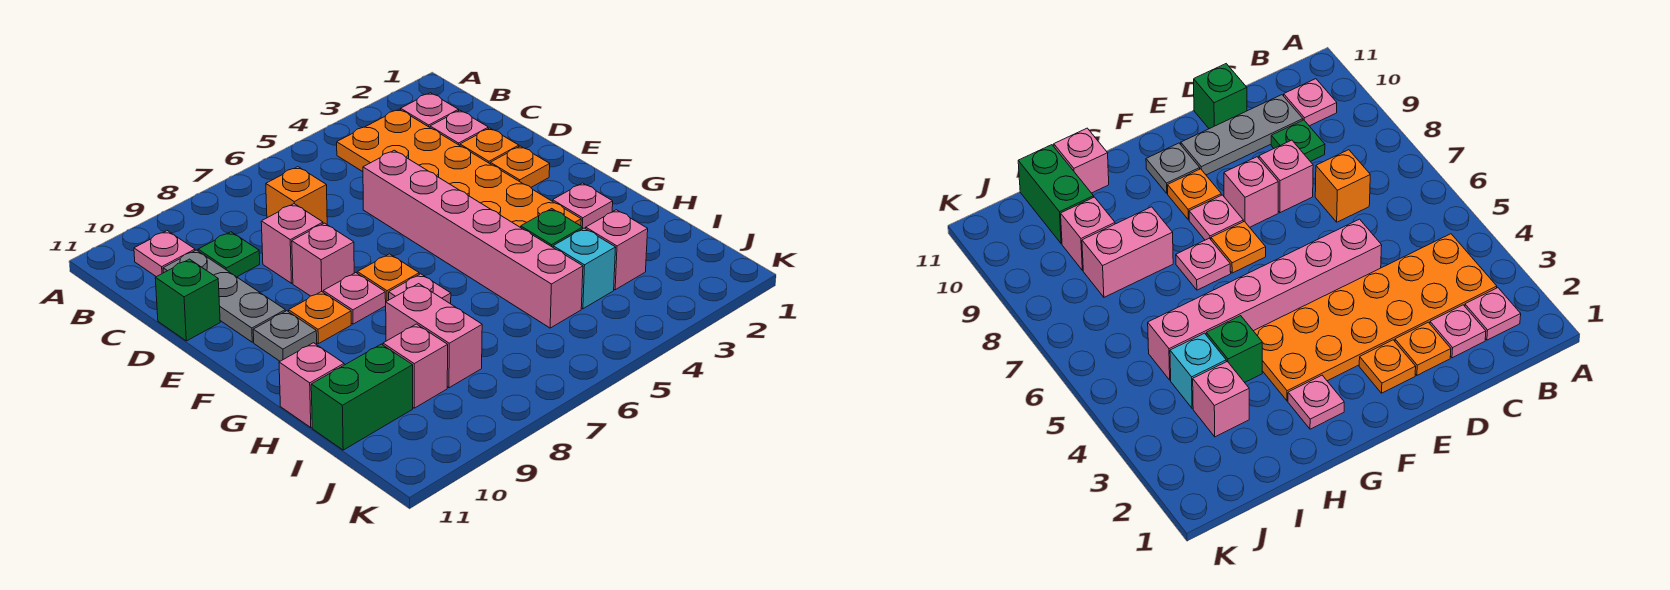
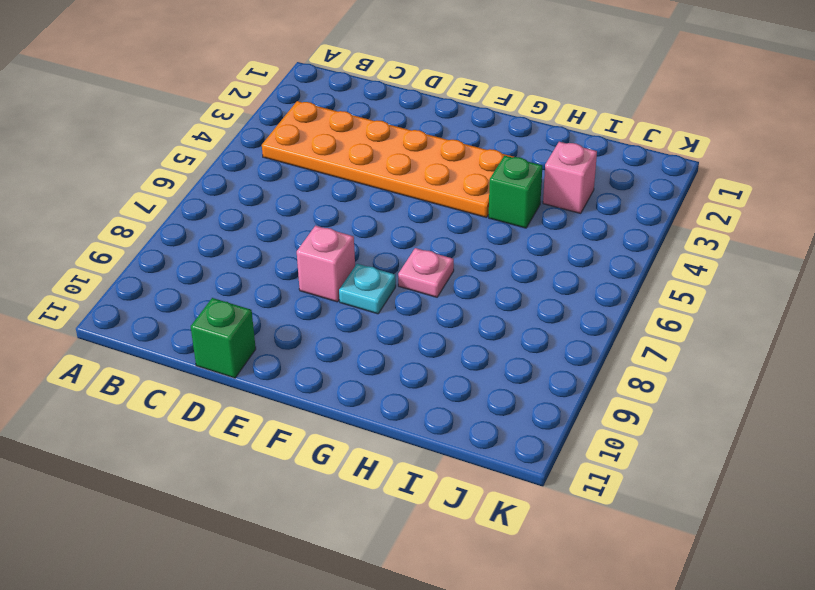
cyan plate F8 level 1 -> pink plate F8 level 1
none -> pink plate B2 level 1
none -> pink plate B10 level 1
none -> pink plate C2 level 1

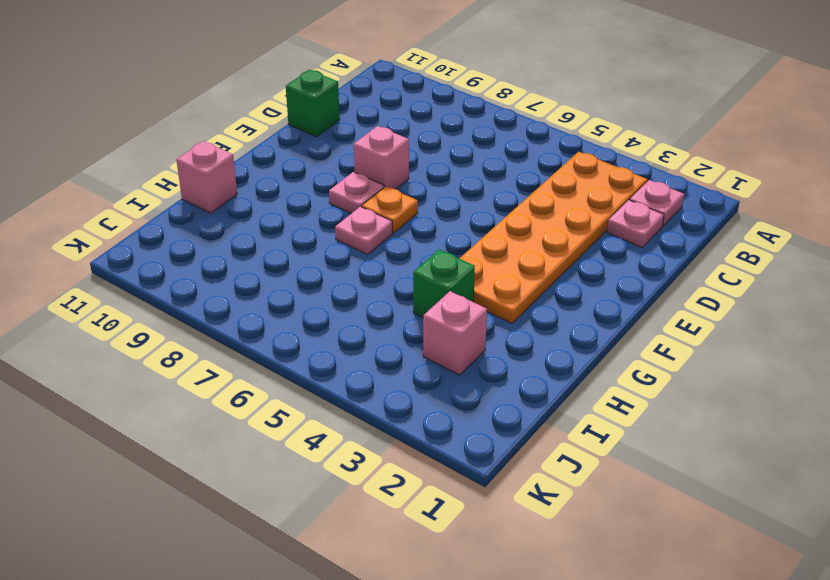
none -> pink plate B10 level 1
none -> orange brick C7 level 1
none -> green plate C9 level 1

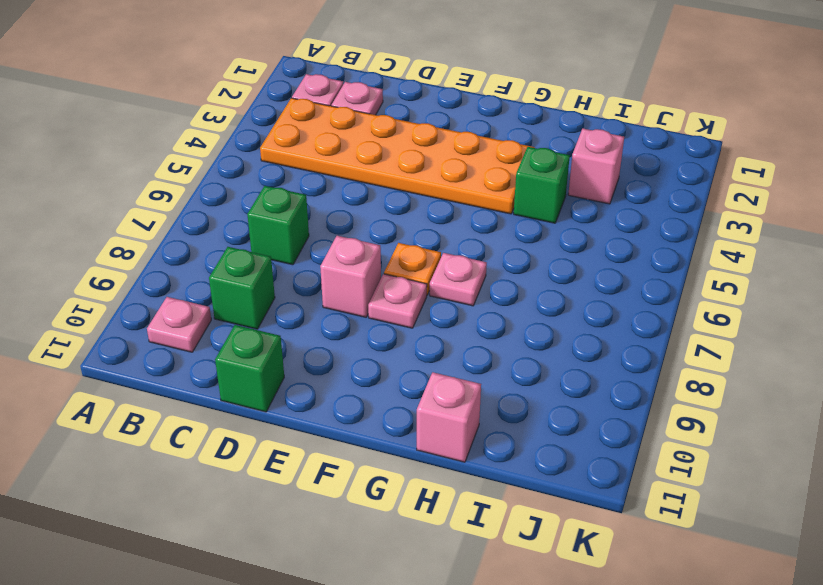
green brick C7 level 1 -> orange brick C7 level 1
green brick C9 level 1 -> green plate C9 level 1
none -> grey plate C10:E10 level 1
none -> orange plate D2 level 1
none -> pink brick D5:I5 level 1

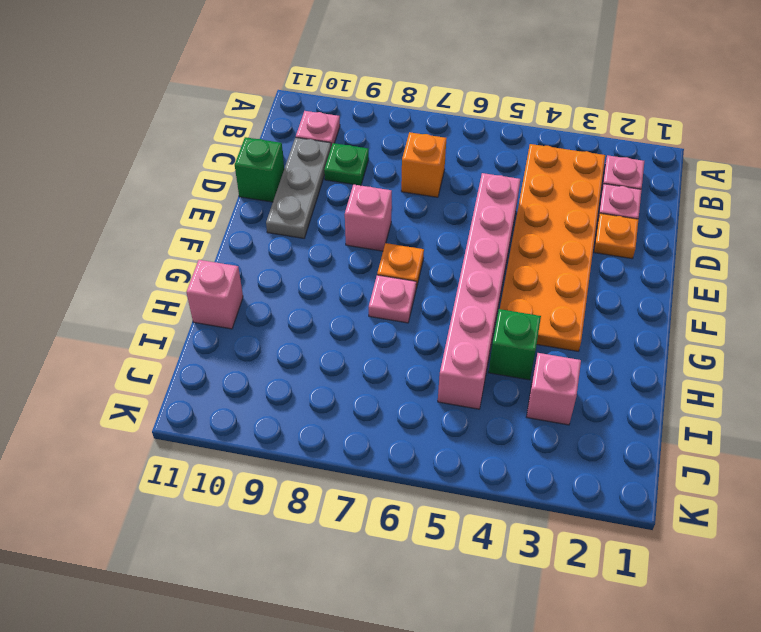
none -> pink brick D8 level 1
none -> orange plate E2 level 1
none -> pink plate F8 level 1

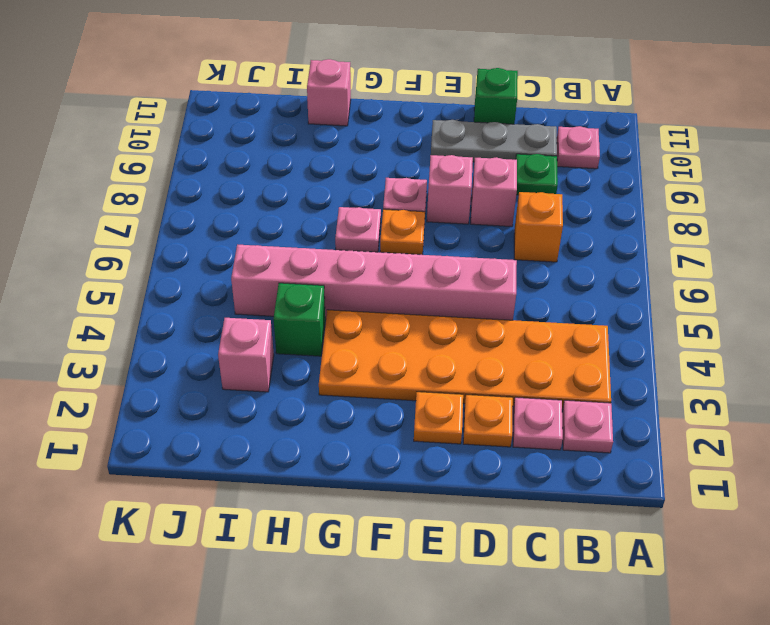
none -> orange plate F9 level 1
none -> grey plate F10 level 1
none -> pink plate G2 level 1

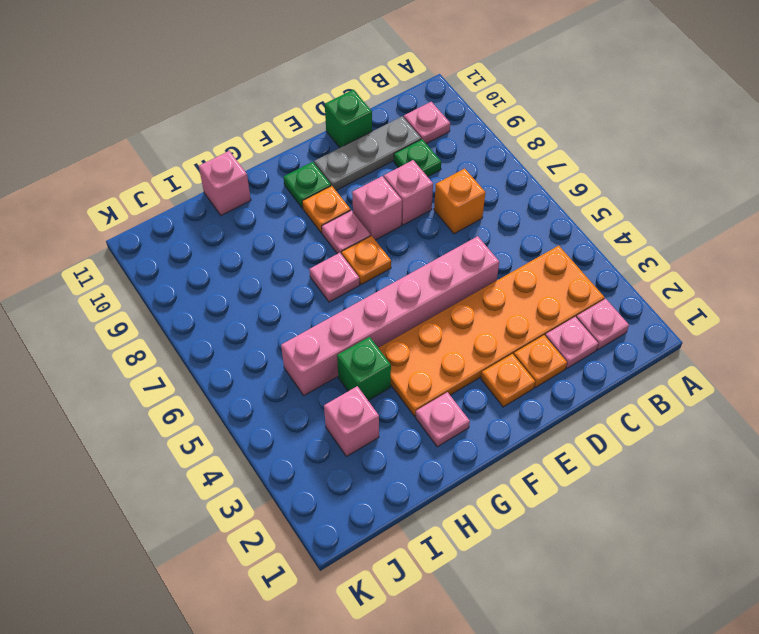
green plate F10 level 1 -> grey plate F10 level 1
none -> pink brick H8:I8 level 1
none -> cyan brick I4 level 1
none -> pink brick I9 level 1

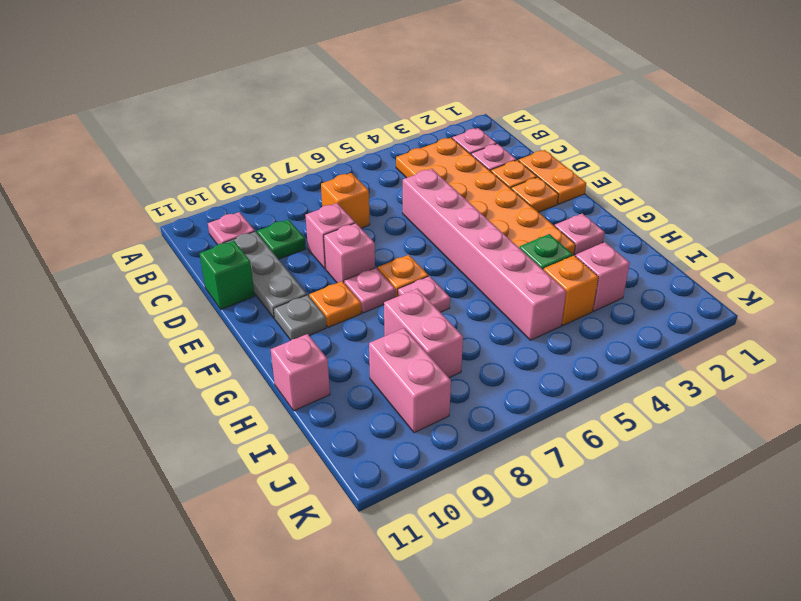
orange plate D1:E1 level 1 -> none
orange brick I4 level 1 -> cyan brick I4 level 1
pink brick I9:J9 level 1 -> pink brick I9 level 1
none -> green brick I10:I11 level 1

